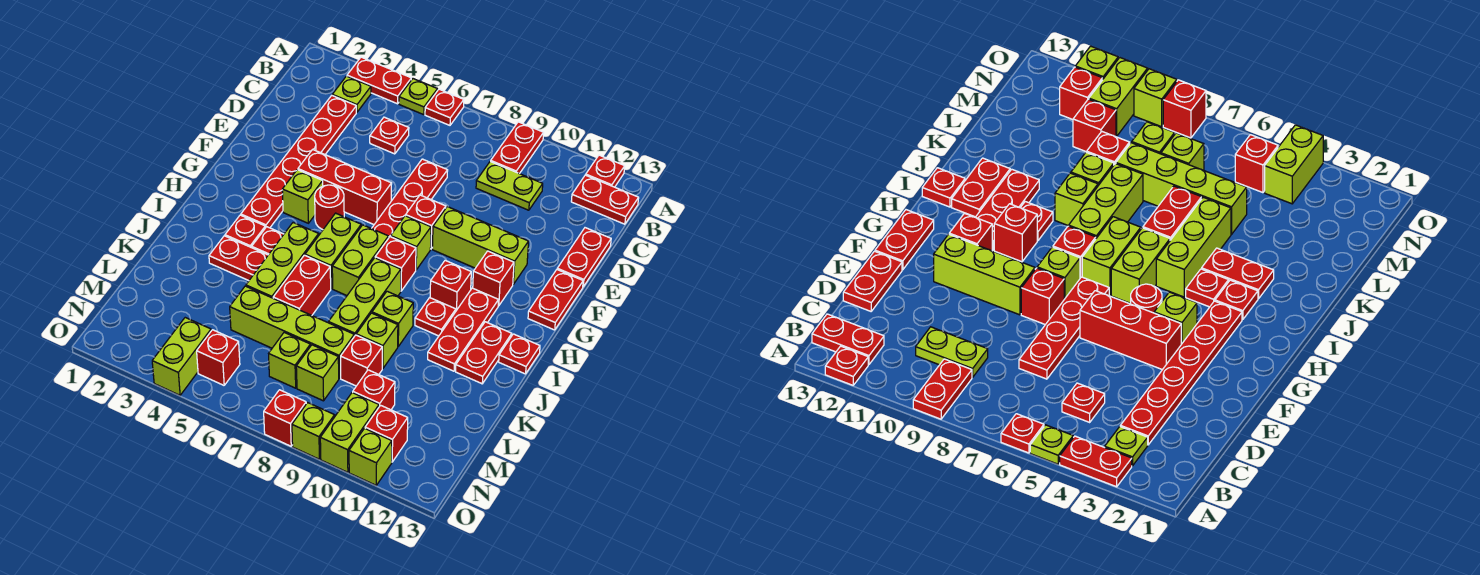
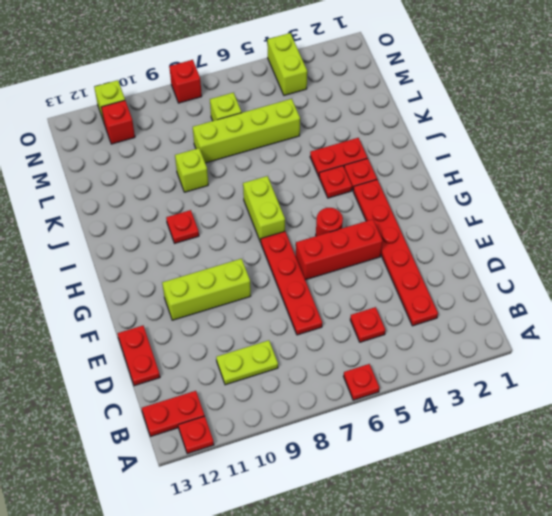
none -> red plate A3:A4 level 1
none -> lime plate A5 level 1
none -> red plate A9:B9 level 1
none -> lime plate B3 level 1

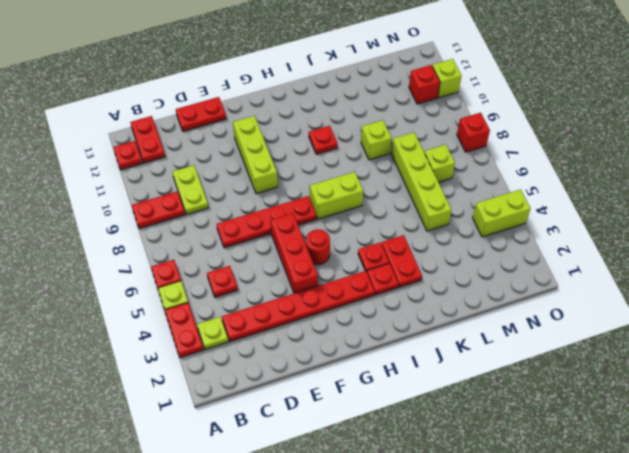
none -> red brick F8 level 1
none -> red plate F13:G13 level 1
none -> lime brick G4 level 1
none -> lime brick G8 level 1

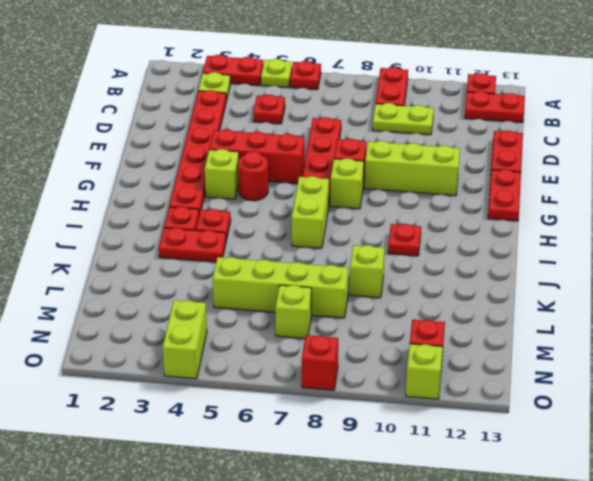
none -> red brick G11 level 1
none -> lime brick H6:I6 level 1
none -> red brick H8 level 1
none -> red brick H10 level 1

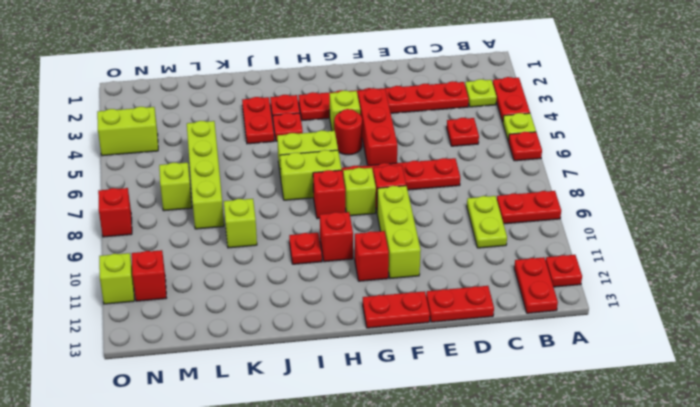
none -> red plate H11:J11 level 1
none -> lime brick I5:K5 level 1
none -> lime brick I8:K8 level 1
none -> red plate I12:J12 level 1

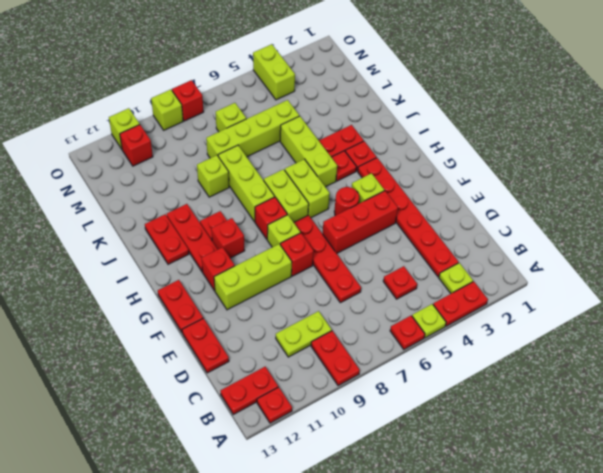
none -> red plate I13 level 1
none -> red brick J6:K6 level 1
none -> lime brick J9 level 1
none -> red brick L9 level 1

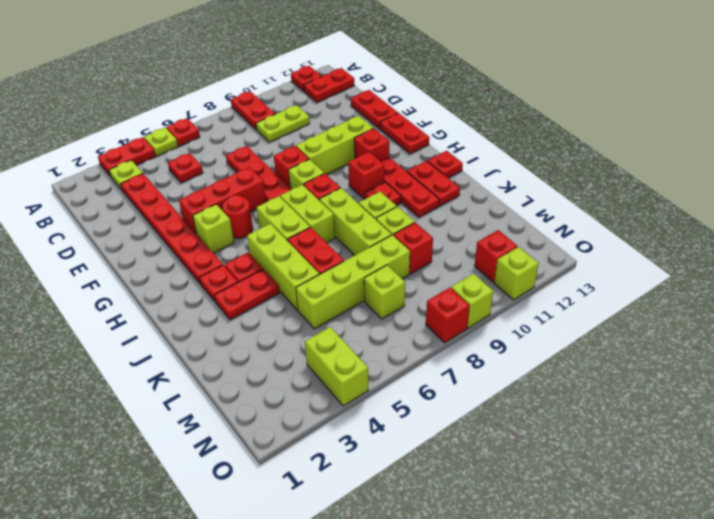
none -> lime brick M8 level 1
none -> red brick M10 level 1
none -> red brick N5 level 1
none -> lime brick N10:O10 level 1

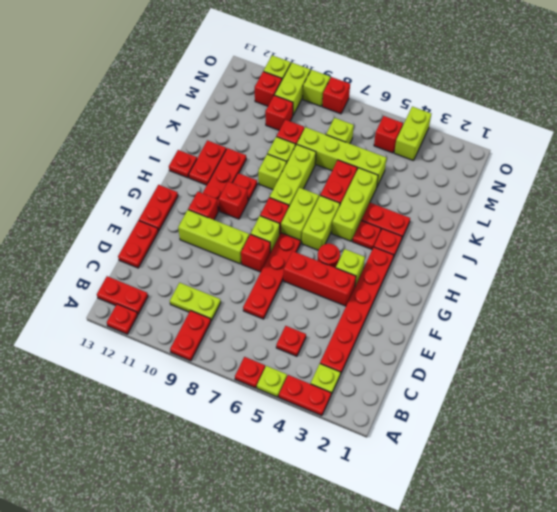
none -> lime brick M8 level 1

